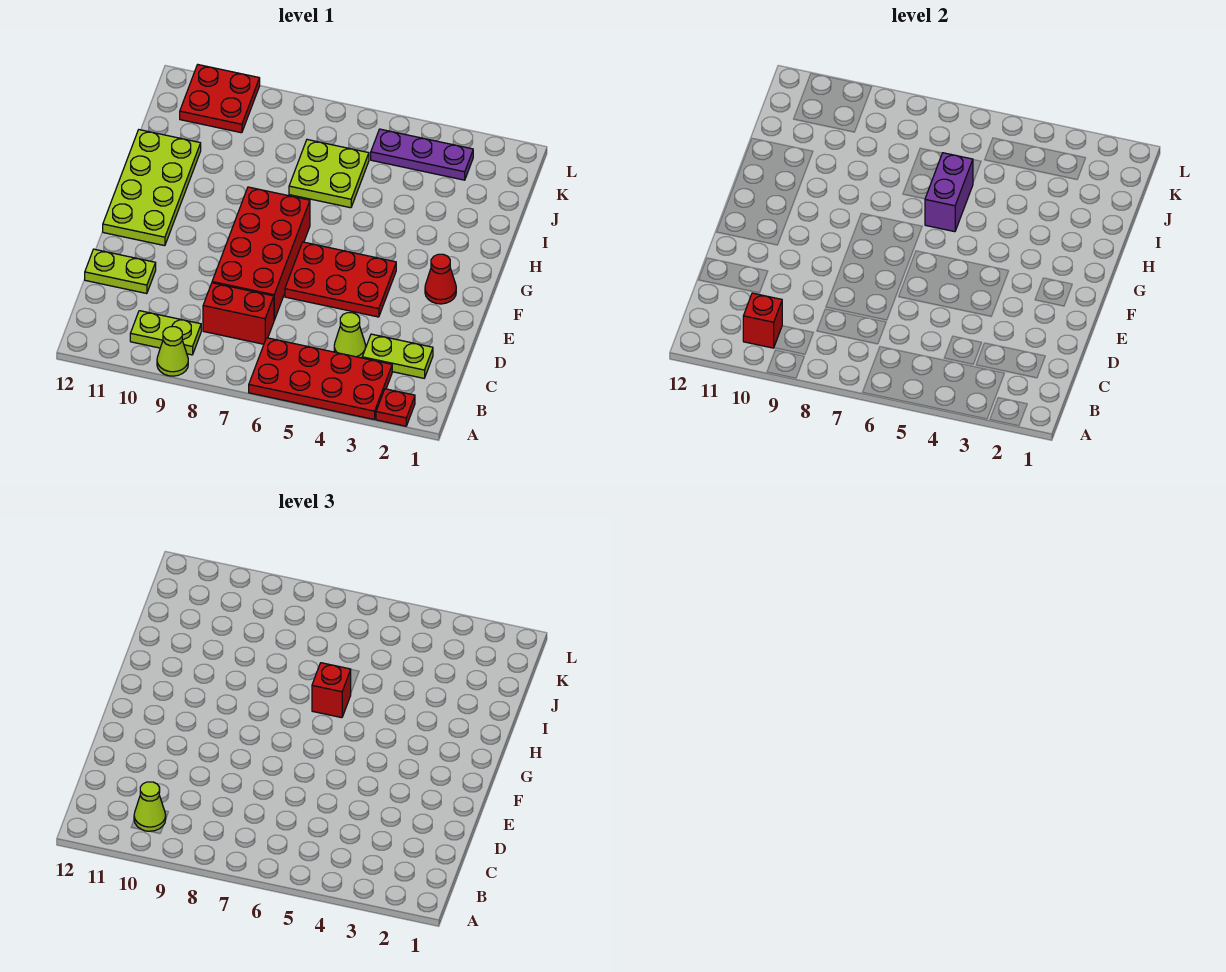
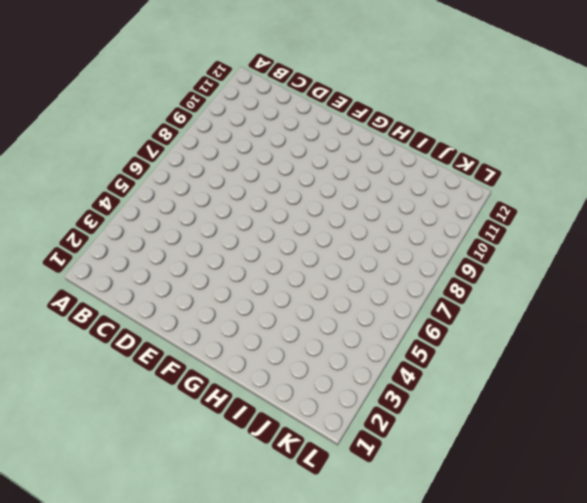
none -> red plate A2 level 1
none -> red plate A3:B6 level 1
none -> lime cone A9 level 1

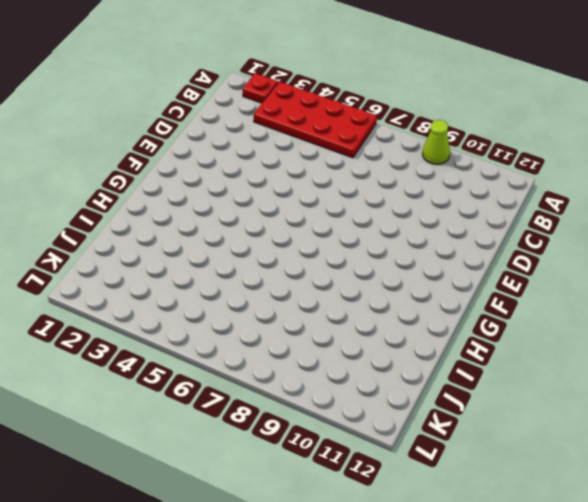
none -> lime plate B9:B10 level 1
none -> lime plate C2:C3 level 1
none -> lime cone C4 level 1

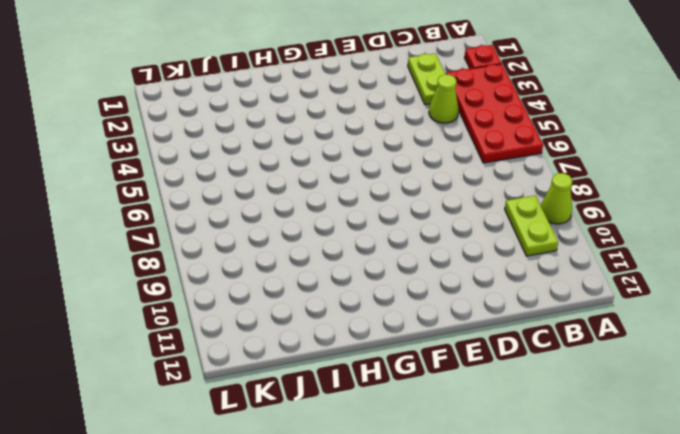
none -> red brick C7:C8 level 1
none -> red brick D7:G8 level 1
none -> lime plate D11:D12 level 1

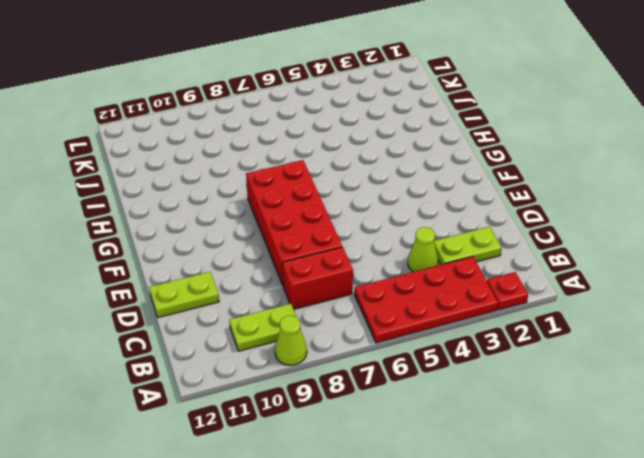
none -> red plate E4:F6 level 1
none -> red cone F2 level 1
none -> lime plate F11:I12 level 1

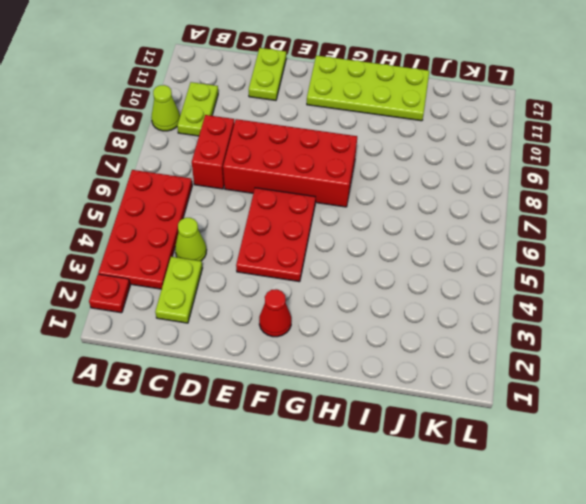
none -> lime plate I6:J7 level 1
none -> purple plate K3:K5 level 1
none -> red plate K10:L11 level 1

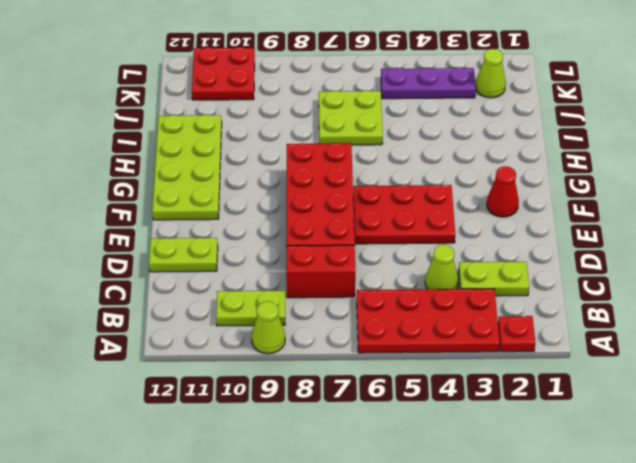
lime cone K2 level 1 -> lime cone B10 level 3
none -> red brick B10 level 2
none -> purple brick H6:I6 level 2
none -> red brick H6 level 3

